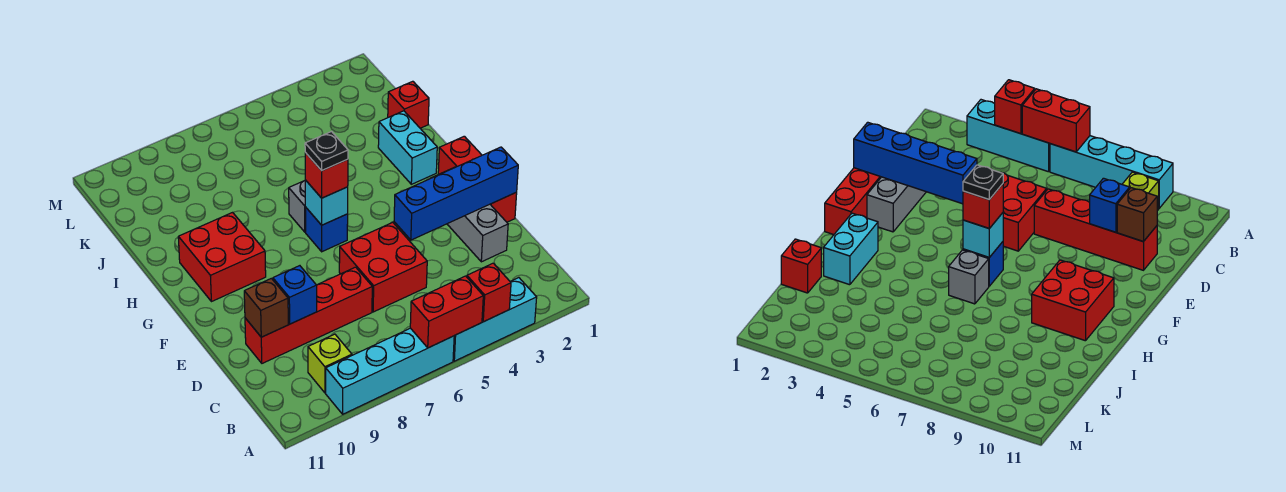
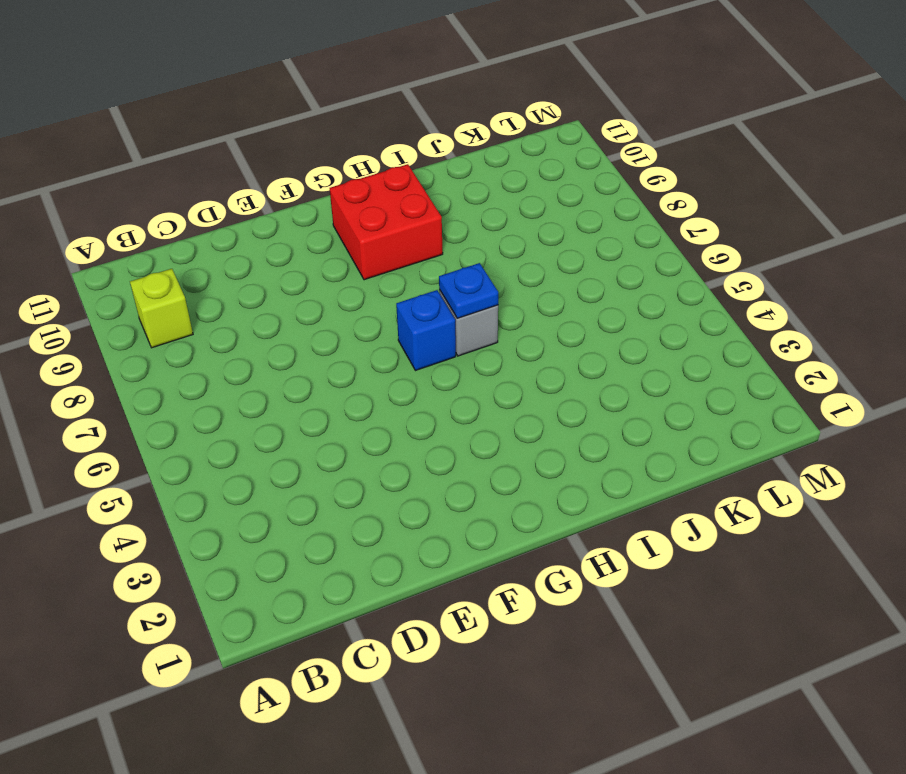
blue plate H6 level 2 -> none
none -> cyan brick A3:A5 level 1
none -> cyan brick A6:A9 level 1
none -> grey brick D2:F2 level 1

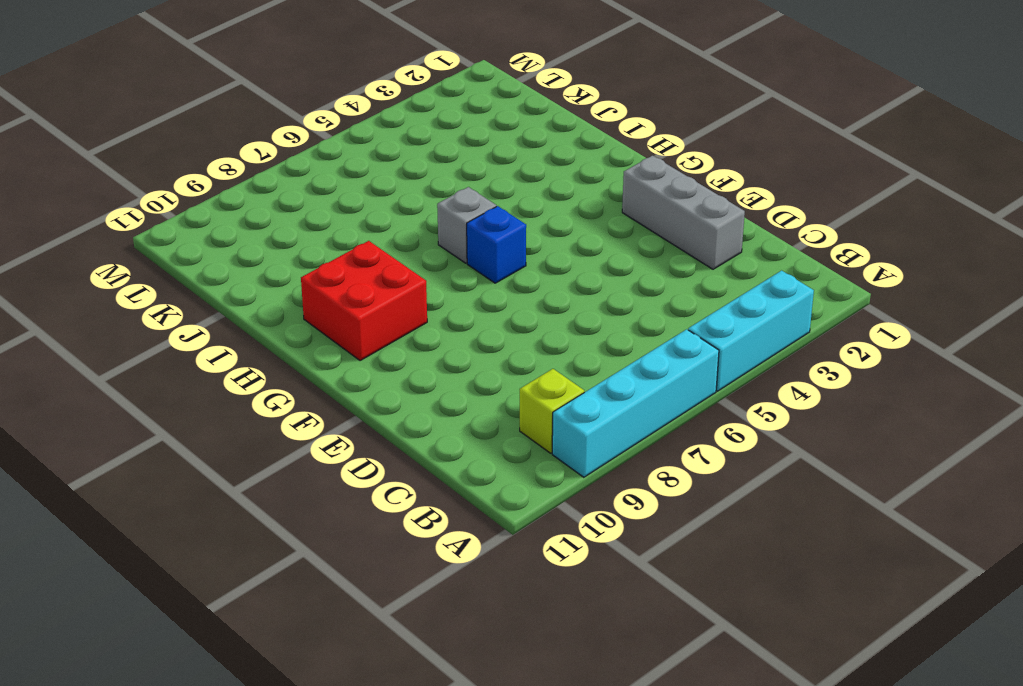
none -> red brick D5:E6 level 1
none -> red brick D7:D10 level 1
none -> red brick E1:G1 level 1

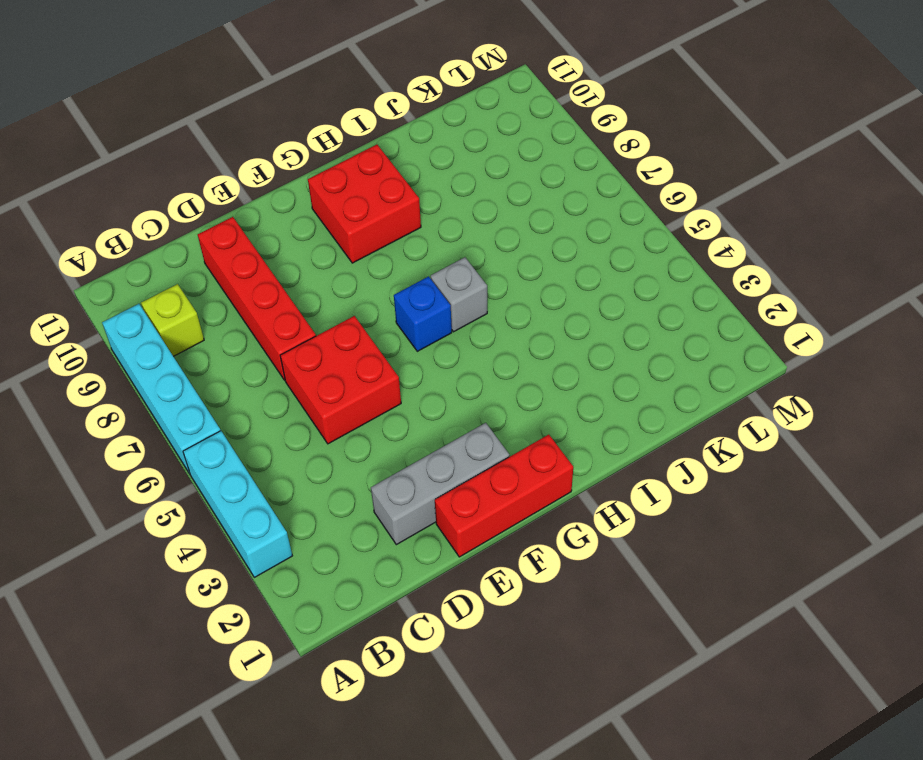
none -> cyan brick H2:I2 level 1
none -> red brick J1 level 1
none -> red brick A4 level 2

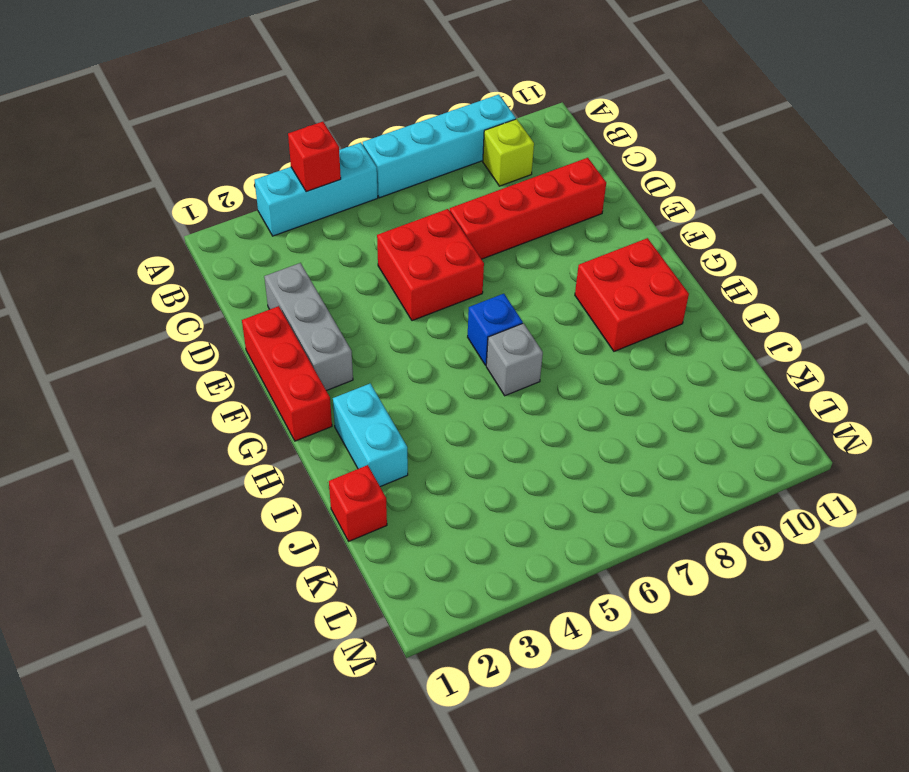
none -> red brick A5:A6 level 2
none -> blue brick D9 level 2
none -> brown brick D10 level 2

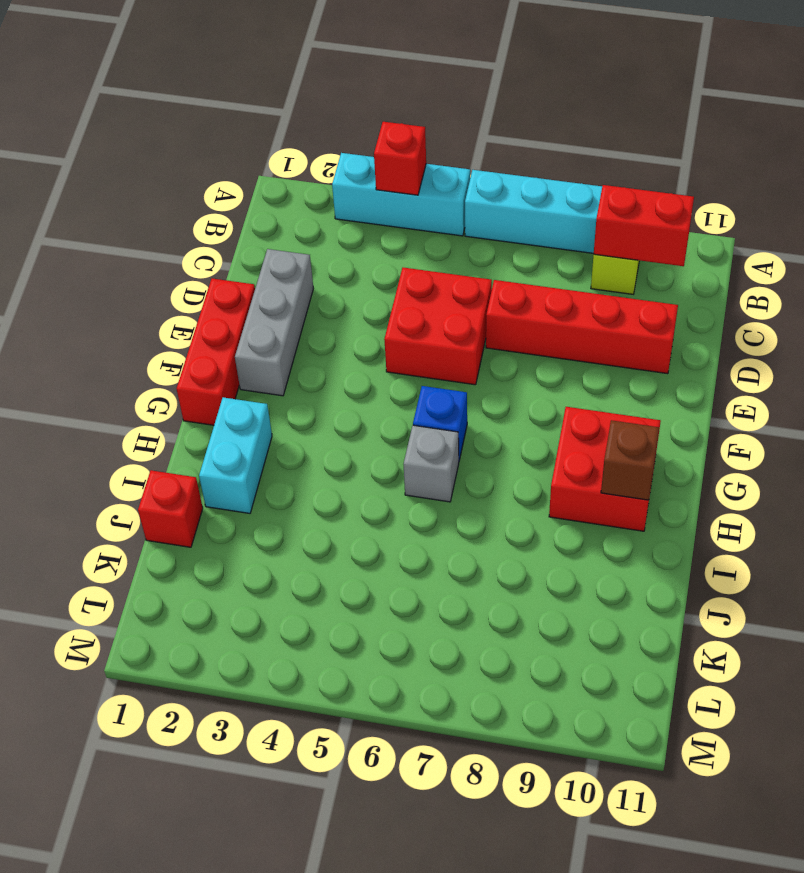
red brick B9:B10 level 2 -> red brick A5:A6 level 2
brown brick H10 level 2 -> brown brick D10 level 2
none -> blue brick D9 level 2
none -> blue brick E1:E4 level 2
none -> cyan brick G6 level 2

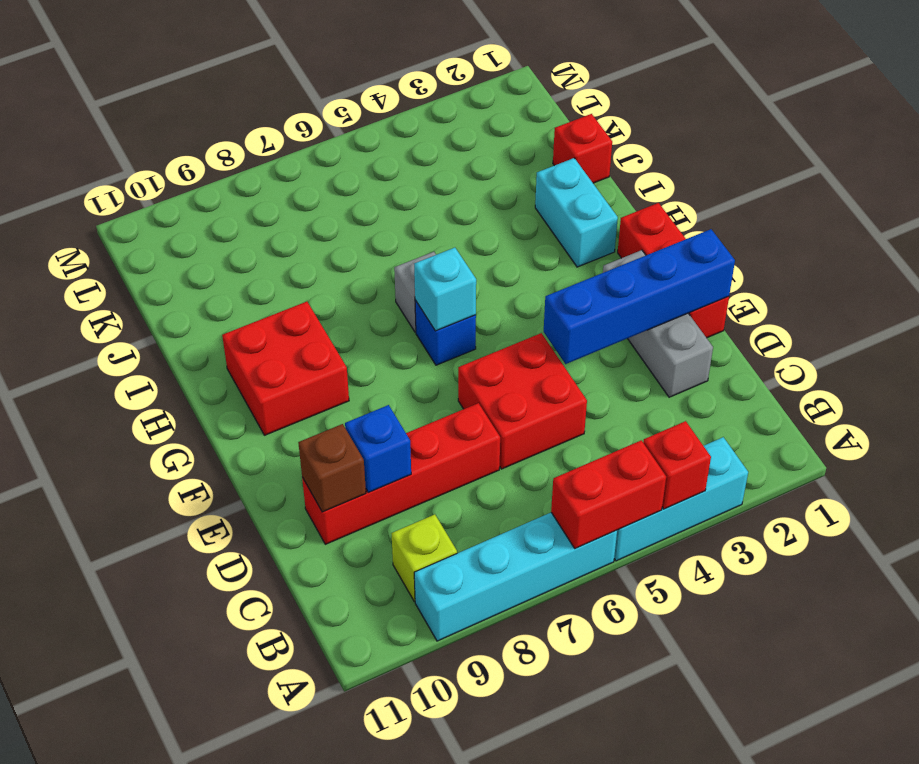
none -> red brick G6 level 3
none -> black plate G6 level 4

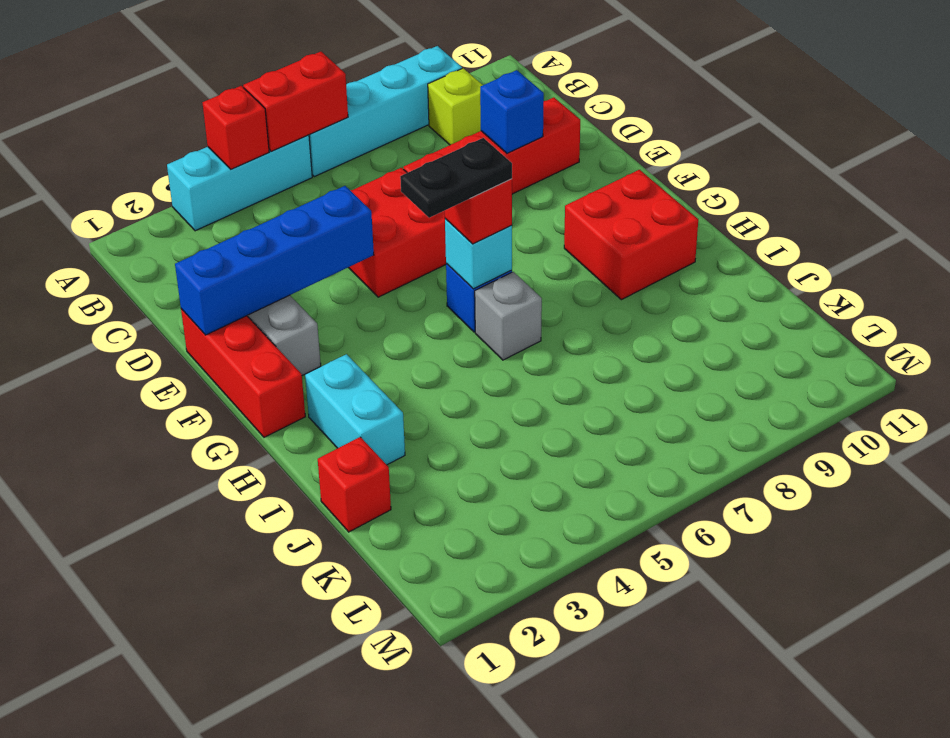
black plate G5:G6 level 4 -> black plate G6 level 4
none -> brown brick D10 level 2

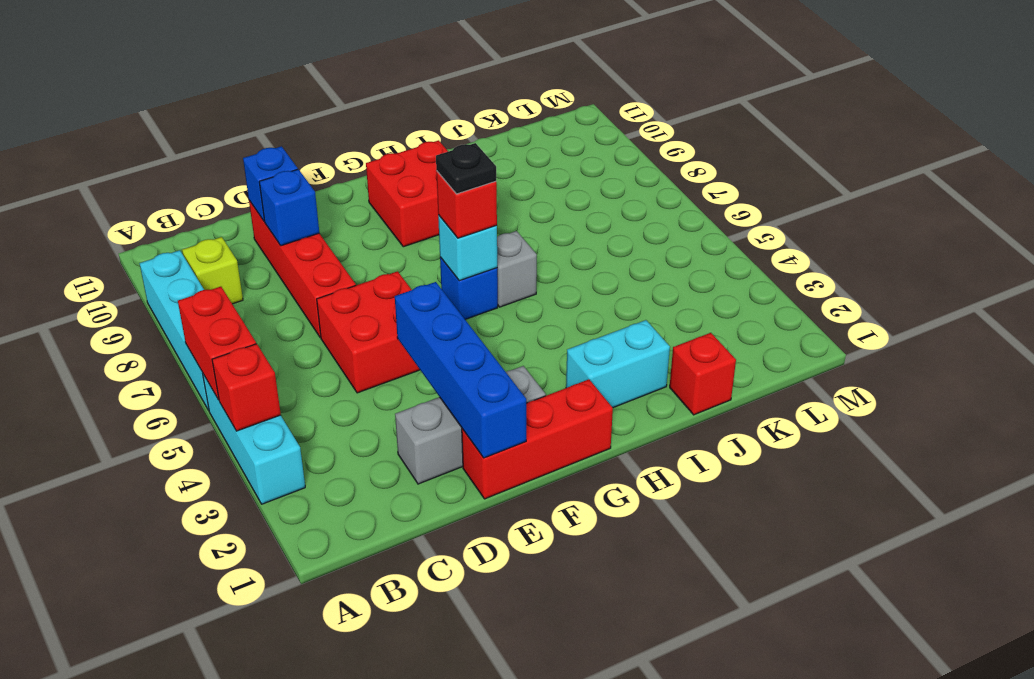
blue brick D10 level 2 -> brown brick D10 level 2

